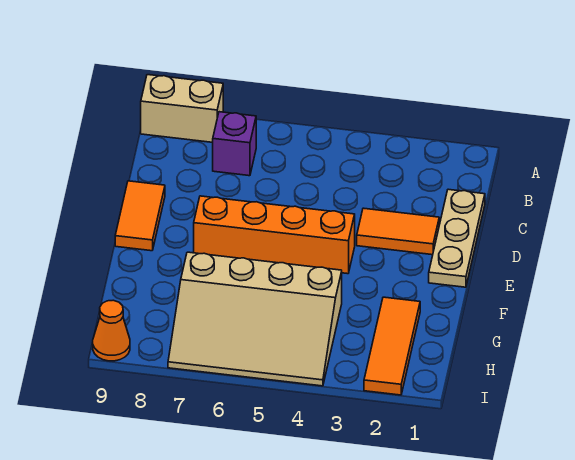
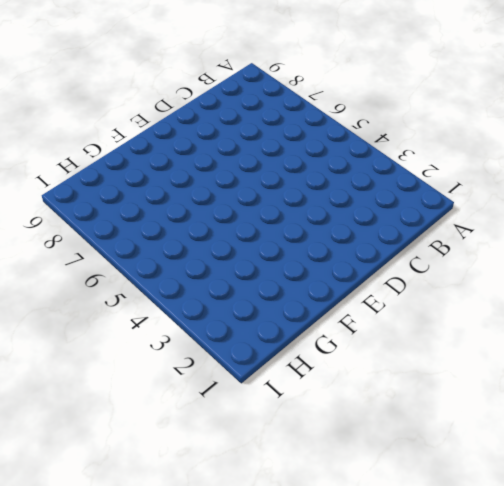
none -> tan brick A8:A9 level 1
none -> purple brick B7 level 1

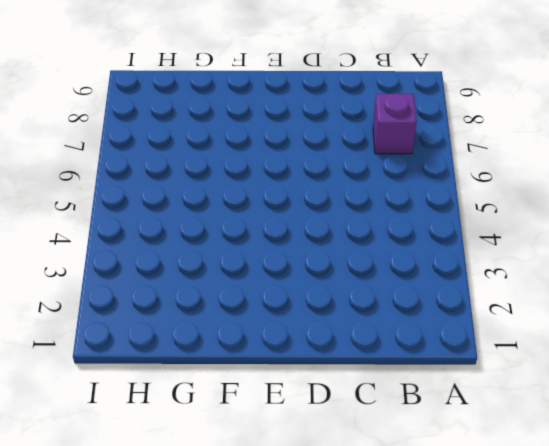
none -> tan brick A8:A9 level 1
none -> tan plate C1:E1 level 1

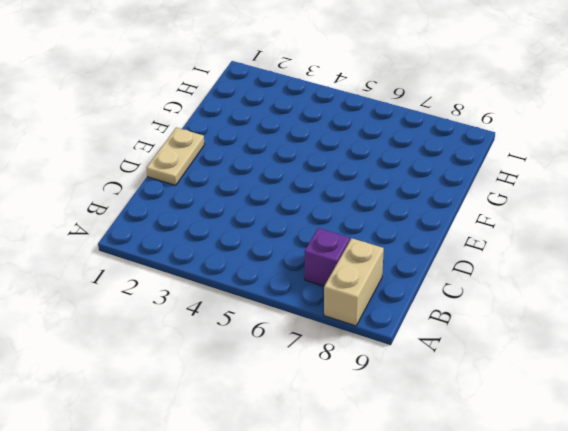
tan brick A8:B8 level 1 -> tan brick A8:A9 level 1
tan plate D1:E1 level 1 -> tan plate C1:E1 level 1
none -> orange tile D2:D3 level 1
none -> orange tile D9:E9 level 1

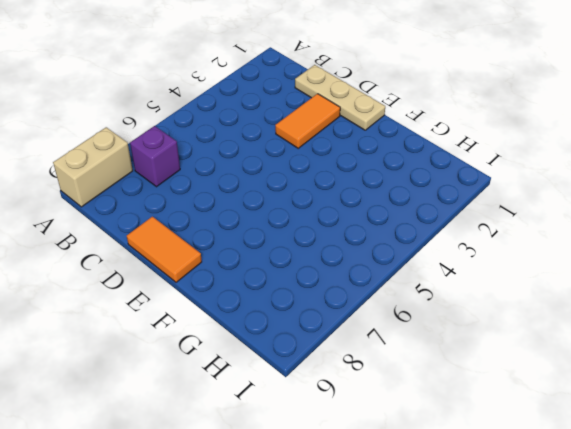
none -> orange brick E4:E7 level 1
none -> orange tile G2:I2 level 1

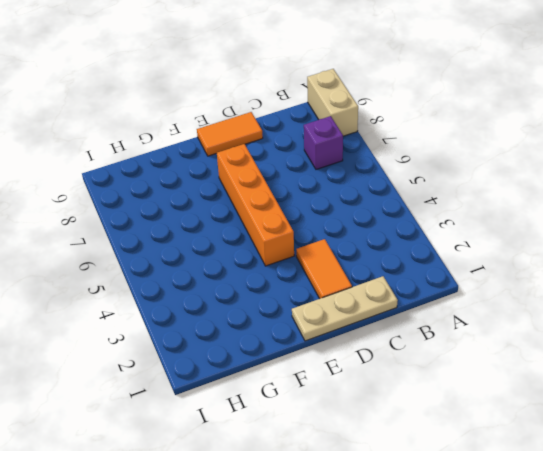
none -> orange tile G2:I2 level 1
none -> tan slope G4:I7 level 1 top G

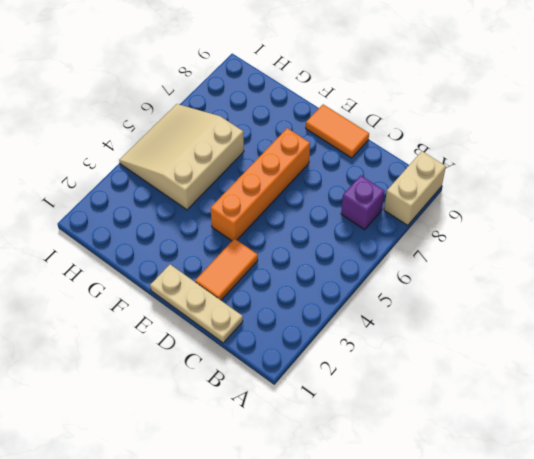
tan slope G4:I6 level 1 top G -> tan slope G4:I7 level 1 top G
none -> orange tile G2:I2 level 1
none -> orange cone I9 level 1

